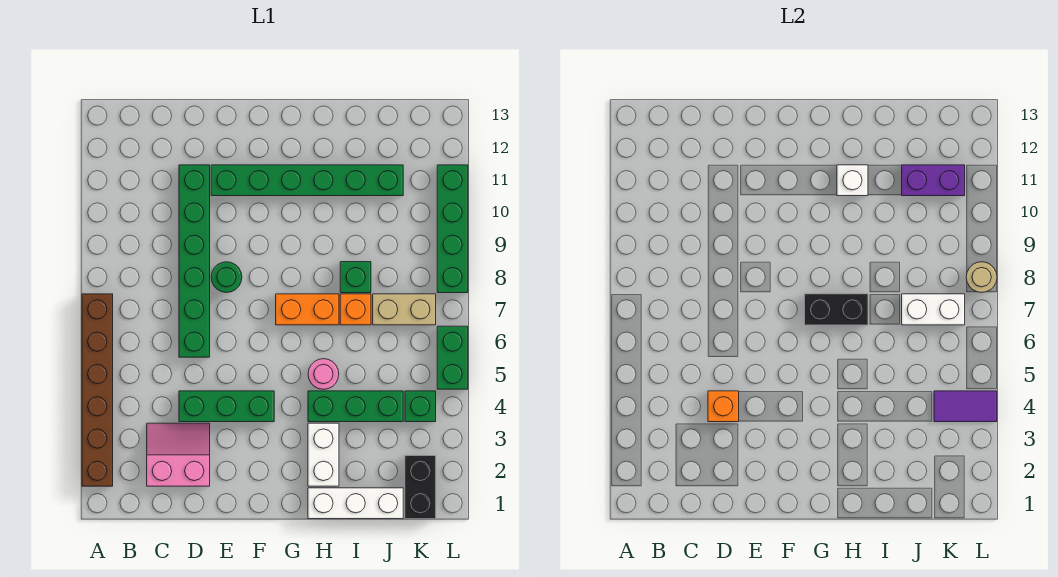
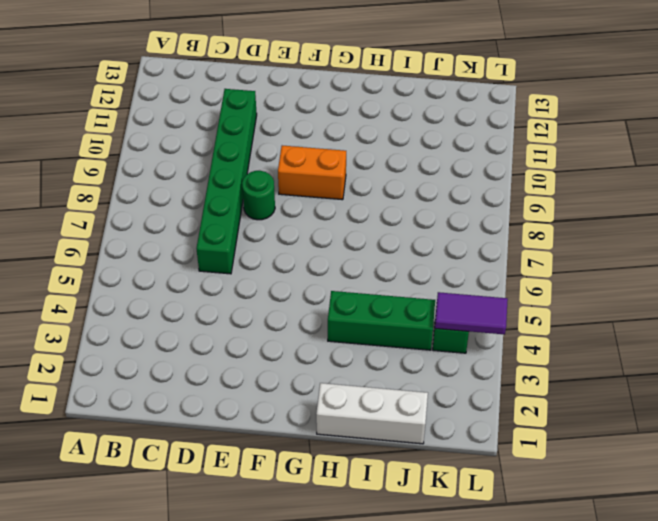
orange brick F9:G9 level 1 -> orange brick G7:H7 level 1
none -> brown brick A2:A7 level 1
none -> pink slope C2:D3 level 1 top 2
none -> green brick D4:F4 level 1

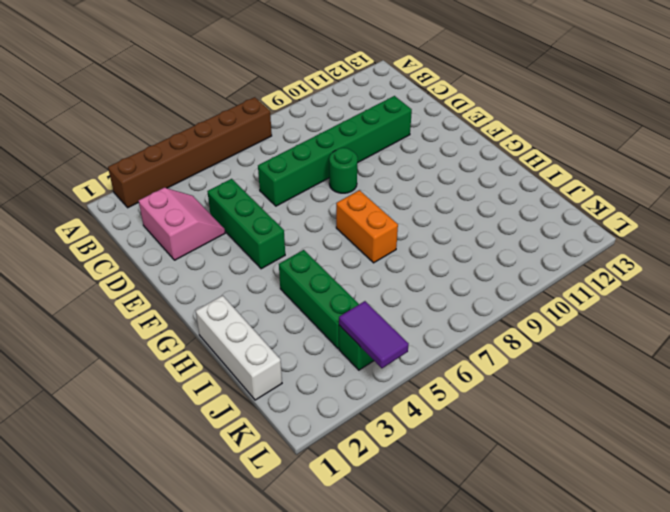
none -> green brick E11:J11 level 1
none -> white brick H2:H3 level 1
none -> pink round brick H5 level 1

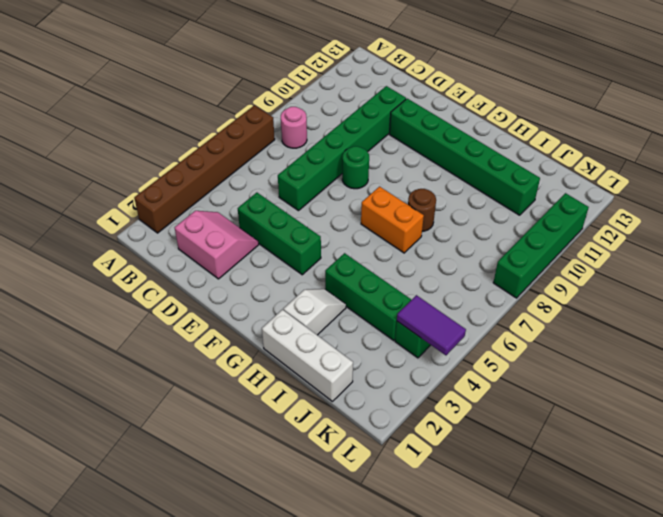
pink round brick B8 level 1 -> pink round brick H5 level 1
white slope H2:H3 level 1 top 2 -> white brick H2:H3 level 1
brown round brick H8 level 1 -> none
none -> orange brick I7 level 1
none -> green brick I8 level 1
none -> tan brick J7:K7 level 1

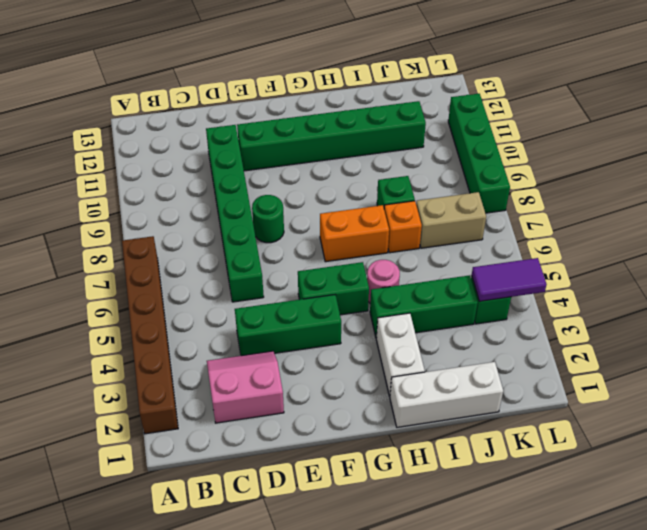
green brick F5:G5 level 1 -> green brick L5:L6 level 1
none -> black brick K1:K2 level 1
none -> orange brick D4 level 2
none -> black brick G7:H7 level 2

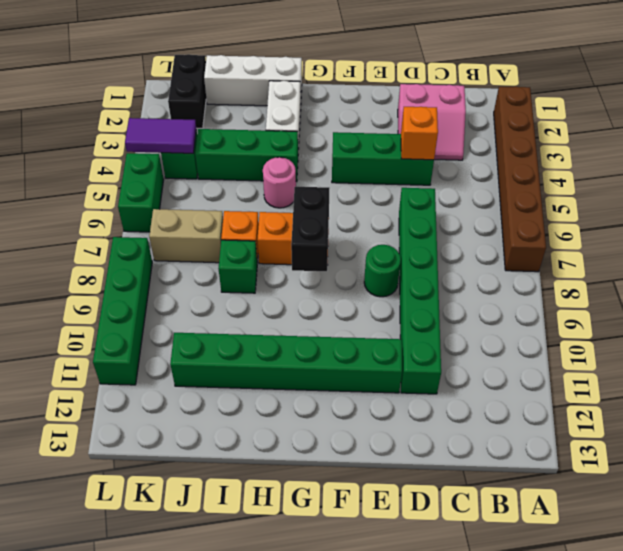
black brick G7:G8 level 2 -> black brick G7:H7 level 2
none -> white brick H11 level 2
none -> white brick J7:K7 level 2
none -> purple brick J11:K11 level 2

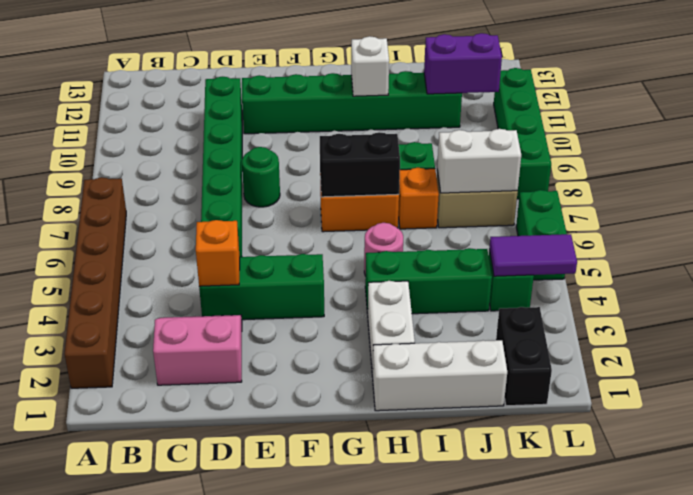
none -> tan round brick L8 level 2

